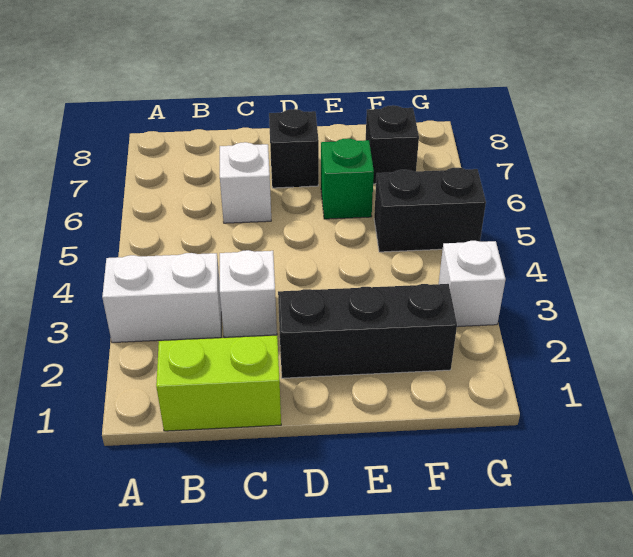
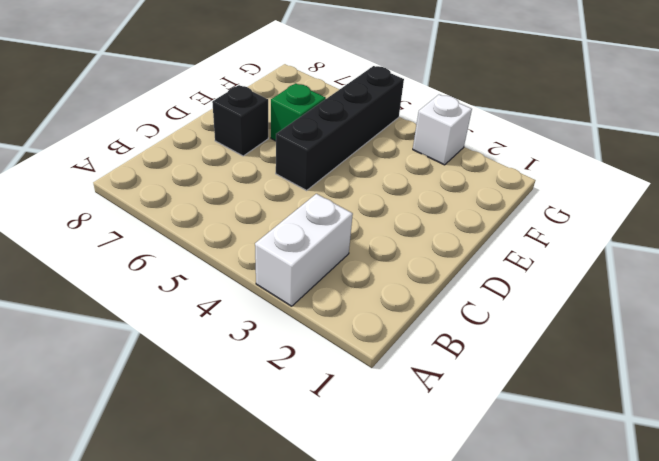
black brick D5:G5 level 1 -> black brick F5:G5 level 1
none -> lime brick B1:C1 level 1
none -> white brick C3 level 1

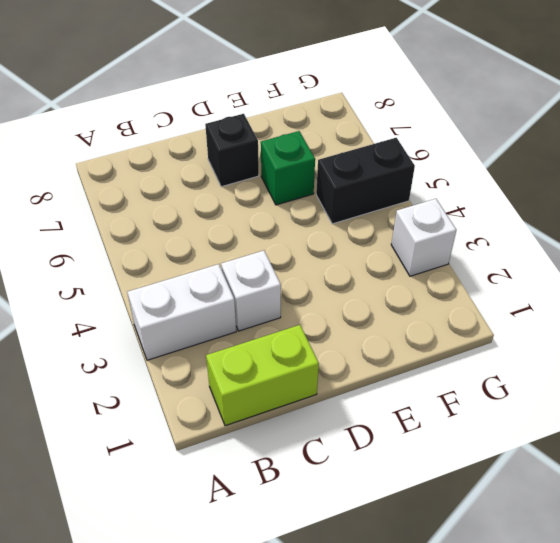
none -> white brick C6 level 1
none -> black brick D2:F2 level 1

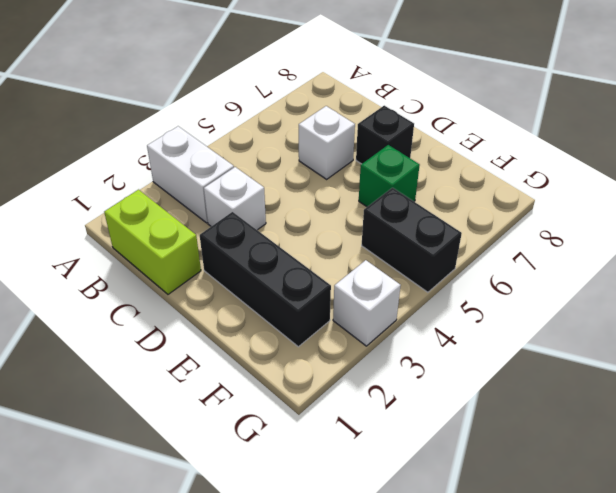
none -> black brick F7 level 1

